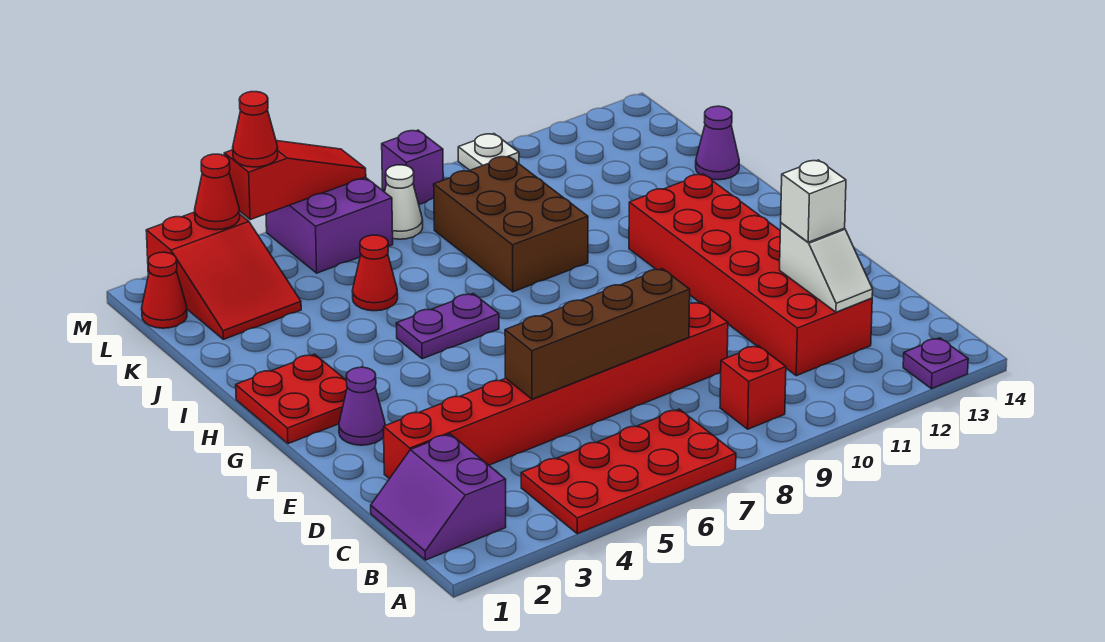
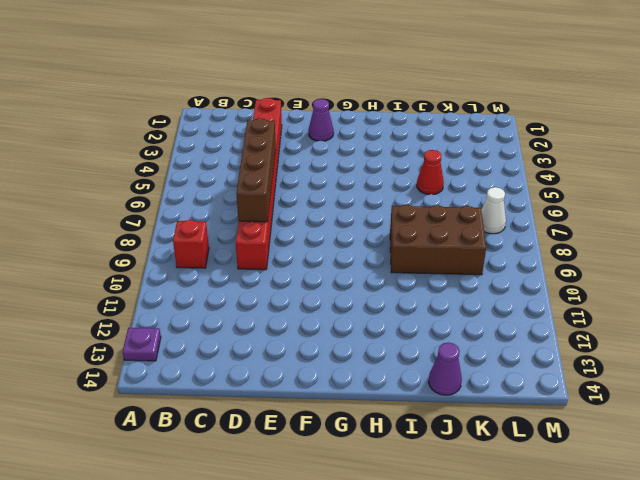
none -> red plate A4:B7 level 1
none -> purple slope B1:C2 level 1 top 2
none -> red brick C11:H12 level 1

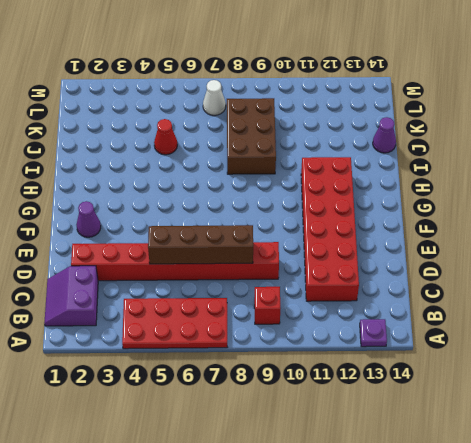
none -> red plate G1:H2 level 1
none -> purple plate H5:H6 level 1
none -> red slope K2:M3 level 1 top M

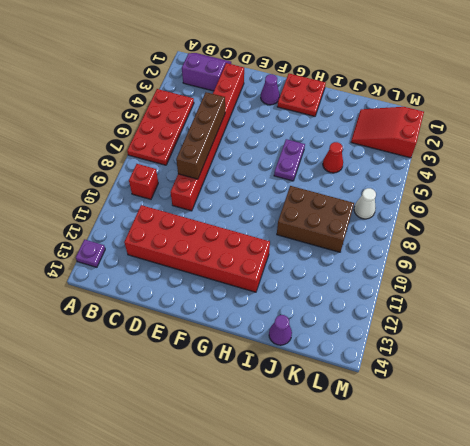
none -> red cone L1 level 1
none -> purple brick L5:M6 level 1
none -> purple brick M8 level 1

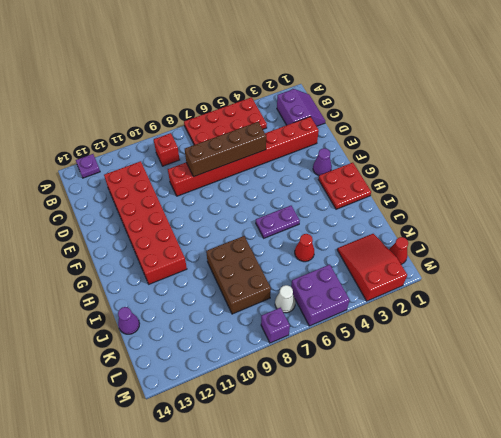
none -> white plate M10 level 1
none -> white slope C12:D12 level 2 top D
none -> red cone M3 level 2

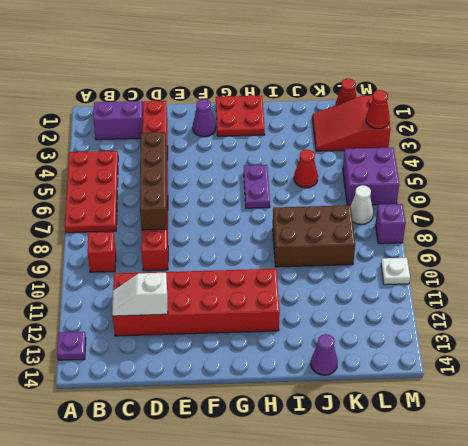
none -> red slope M4:M6 level 2 top 4
none -> white brick D12 level 3
none -> red cone M4 level 3

